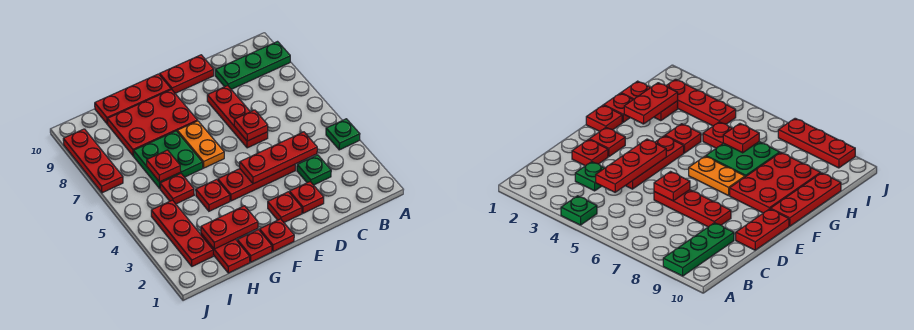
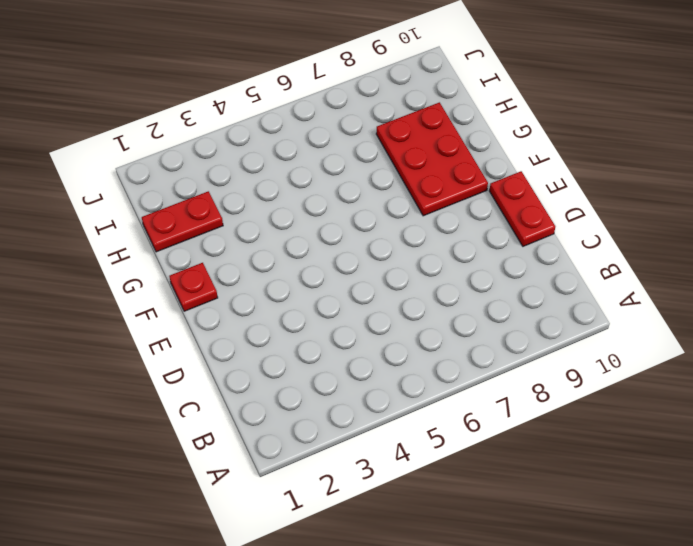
none -> green plate A4 level 1
none -> green plate A9:C9 level 1
none -> green plate C3 level 1

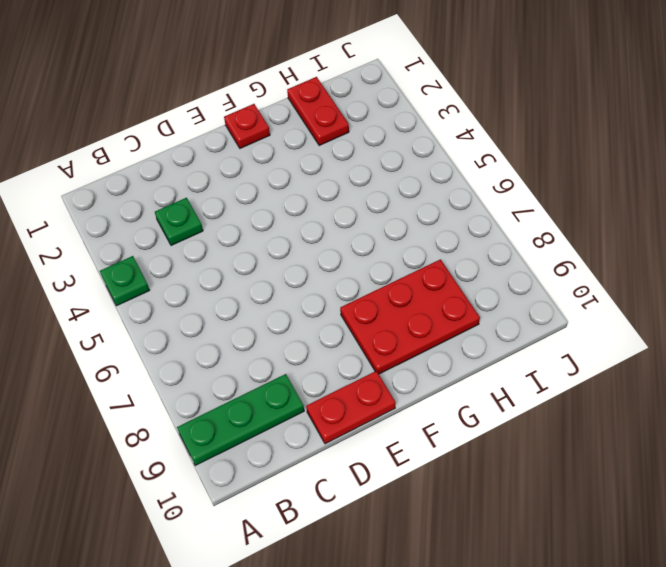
none -> red plate D2 level 1
none -> red plate D4:F4 level 1
none -> red plate D6:D8 level 1

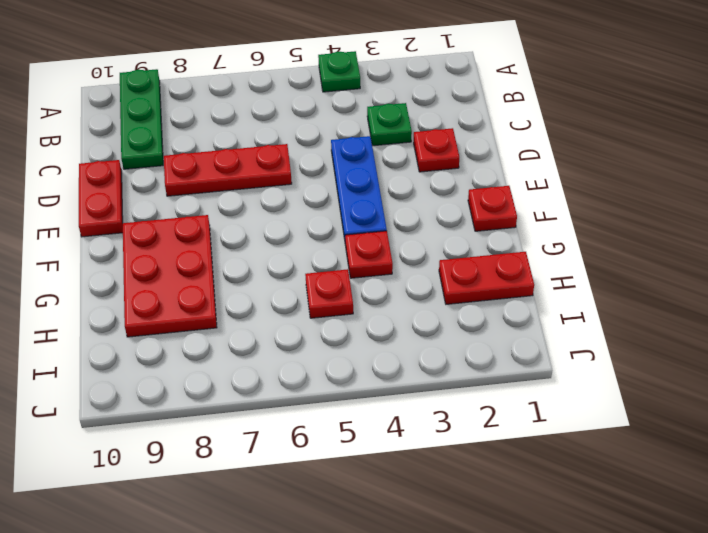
blue plate D4:F4 level 1 -> red plate D4:F4 level 1
none -> red plate E2 level 1
none -> orange plate F6:F7 level 1
none -> red plate F10:H10 level 1

